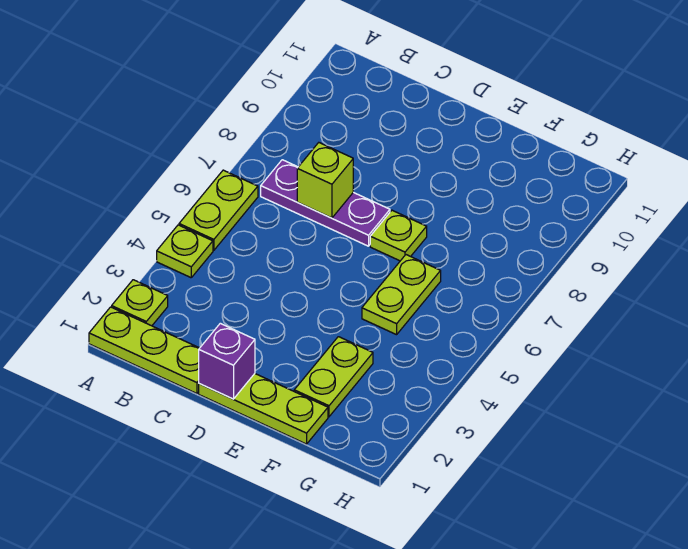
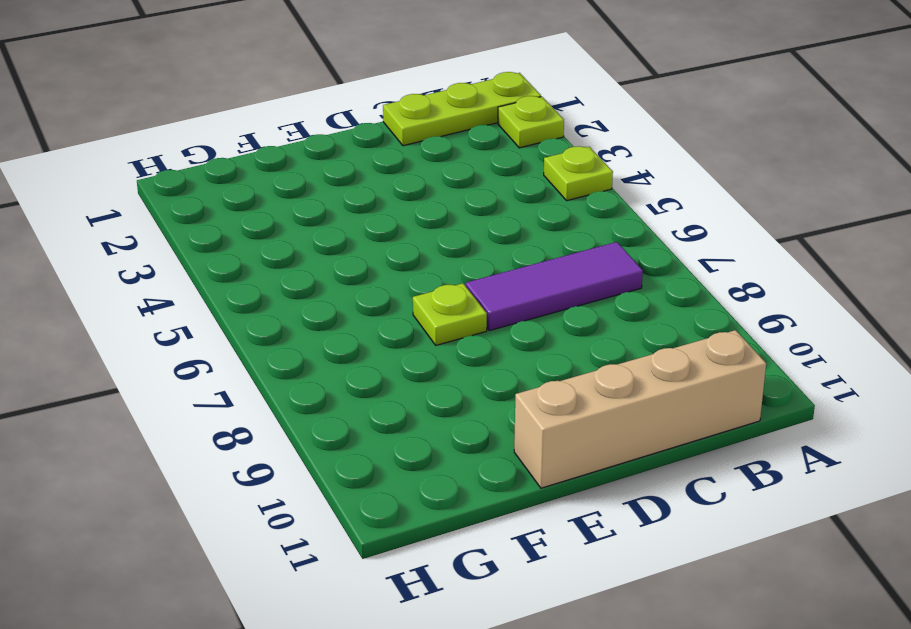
purple tile B7:D7 level 1 -> purple plate B7:D7 level 1
tan brick B11:E11 level 1 -> none
none -> lime plate A5:A6 level 1
none -> lime plate D1:F1 level 1

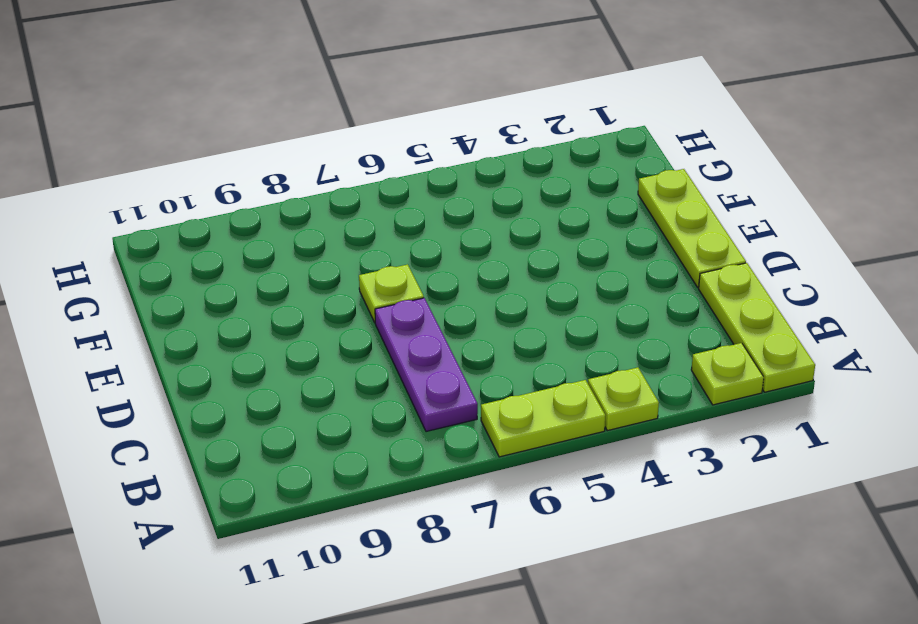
none -> lime plate F2:F3 level 1
none -> lime plate F5:F6 level 1

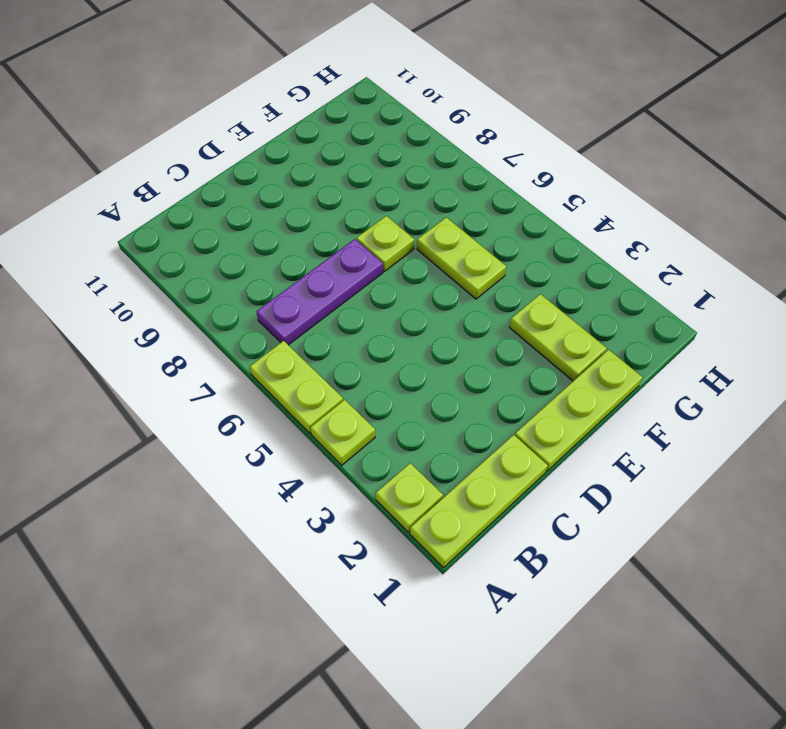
none -> lime brick C7 level 2
none -> purple brick D1 level 2

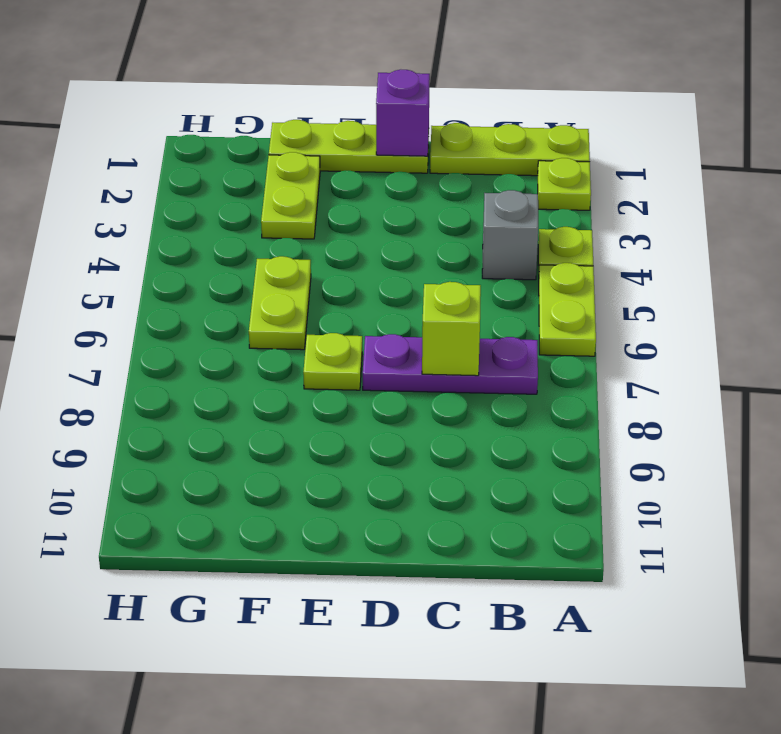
grey brick B4 level 1 -> none

